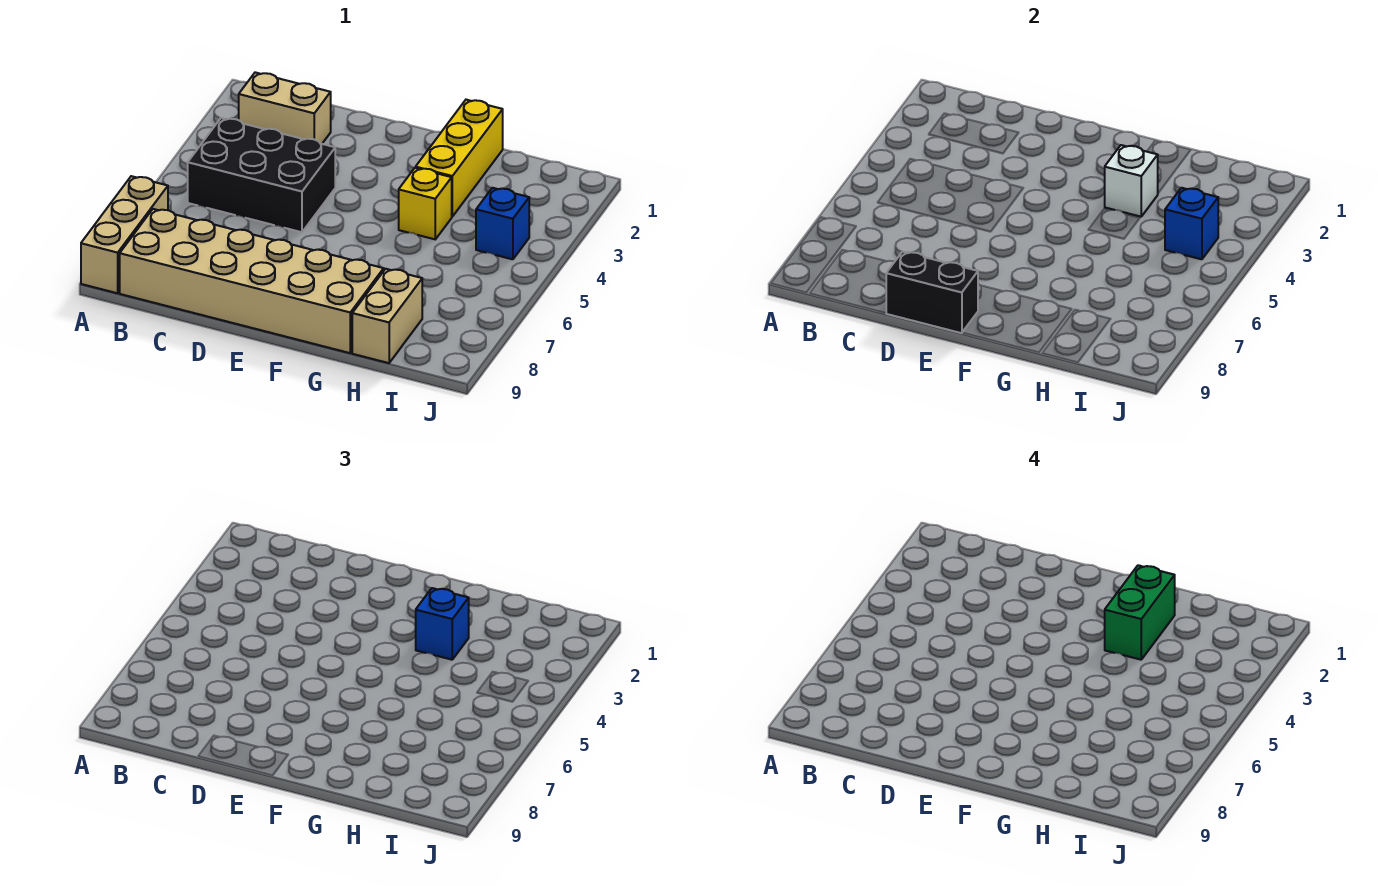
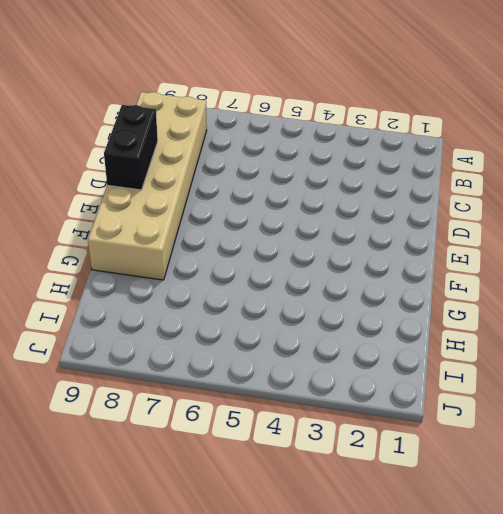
none -> tan brick A7:A9 level 1
none -> tan brick B2:C2 level 1
none -> black brick B4:D5 level 1

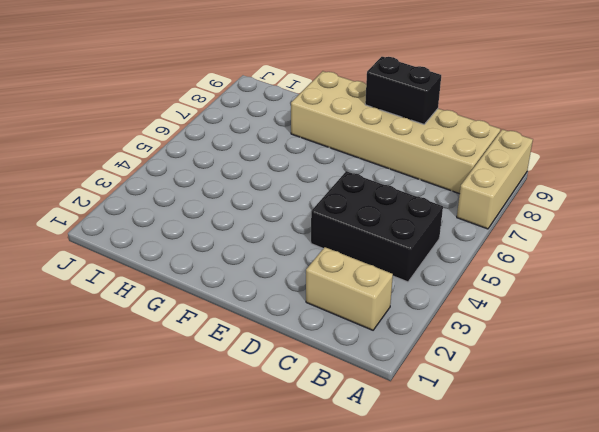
none -> yellow brick G1:G3 level 1
none -> yellow brick G4 level 1
none -> tan brick H8:H9 level 1

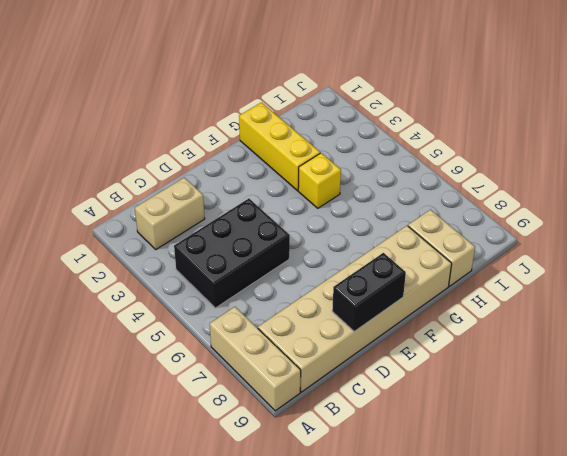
none -> blue brick I4 level 1
none -> white brick G3 level 2
none -> blue brick I4 level 2

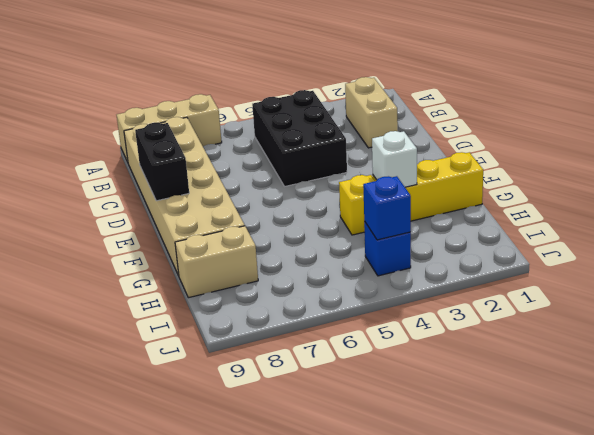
none -> blue brick G3 level 3
none -> green brick G2:G3 level 4

